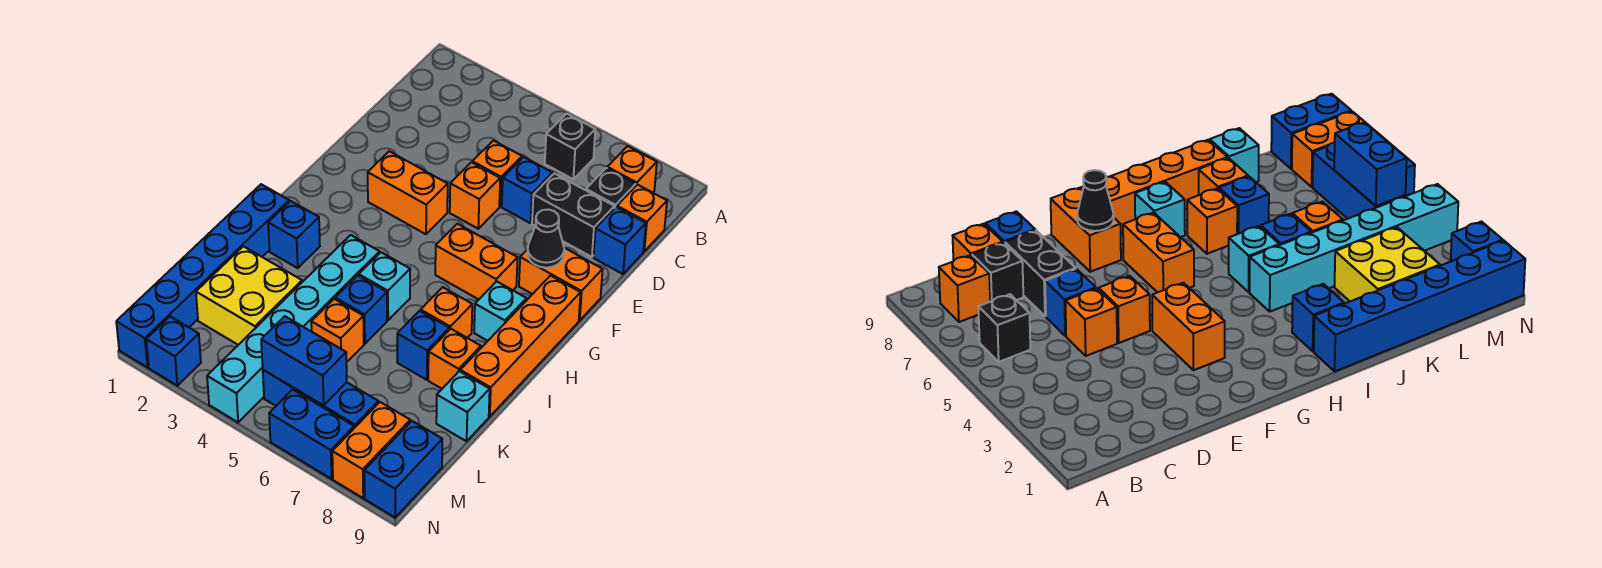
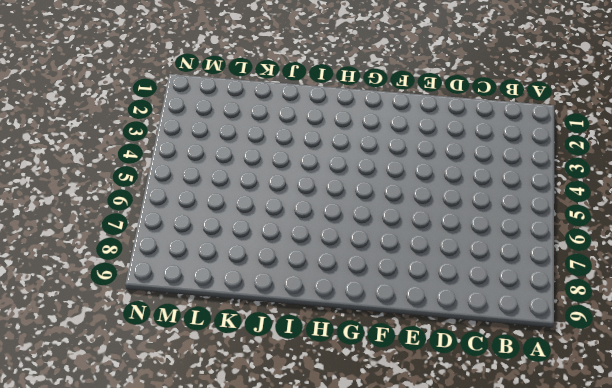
none -> black brick B6 level 1
none -> orange brick B8 level 1
none -> black brick C8 level 1
none -> orange brick C9 level 1

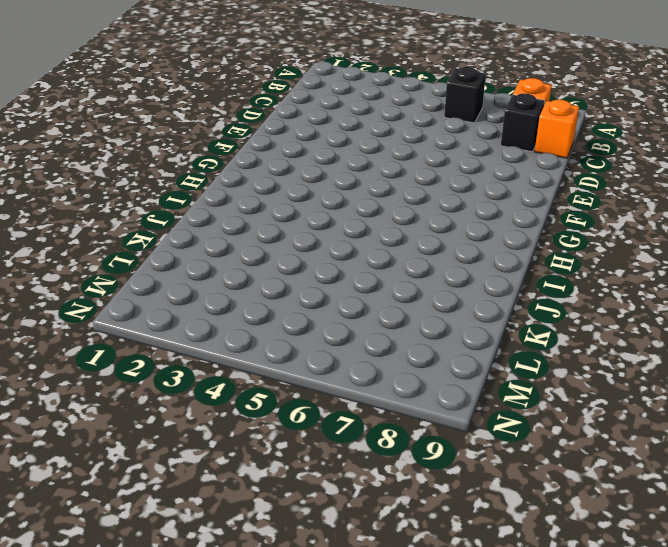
none -> orange brick D5 level 1
none -> blue brick D6 level 1
none -> black brick D7:D8 level 1
none -> blue brick D9 level 1

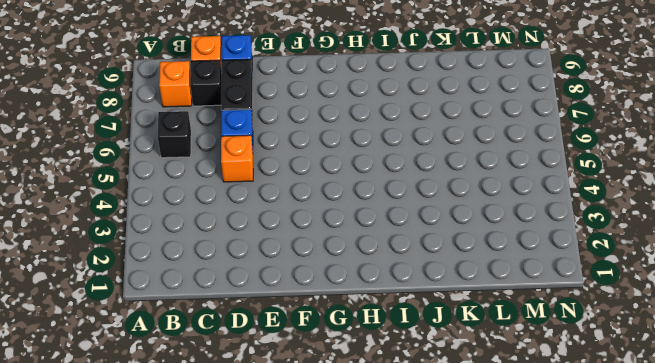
none -> orange brick E5 level 1
none -> orange brick F3:F4 level 1
none -> orange brick F8:F9 level 1
none -> orange brick G6:G7 level 1

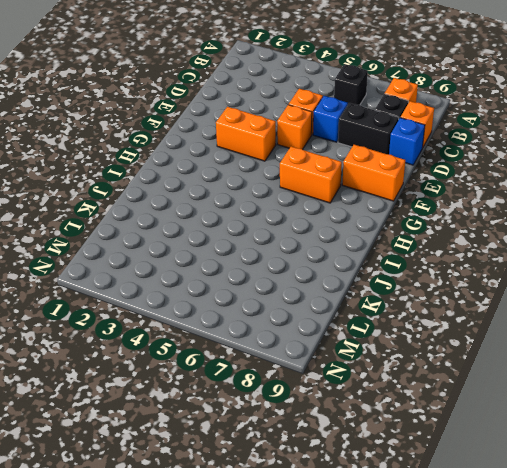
none -> orange brick G9:J9 level 1
none -> cyan brick H8 level 1
none -> blue brick I1:N1 level 1
none -> blue brick I2 level 1

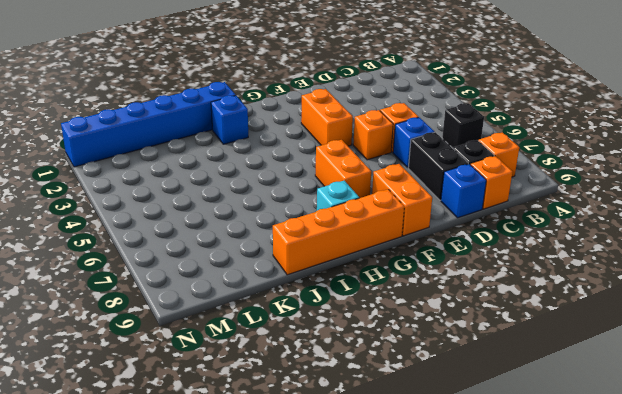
none -> cyan brick I4:N4 level 1
none -> cyan brick I5 level 1
none -> orange brick I7 level 1
none -> blue brick J5 level 1

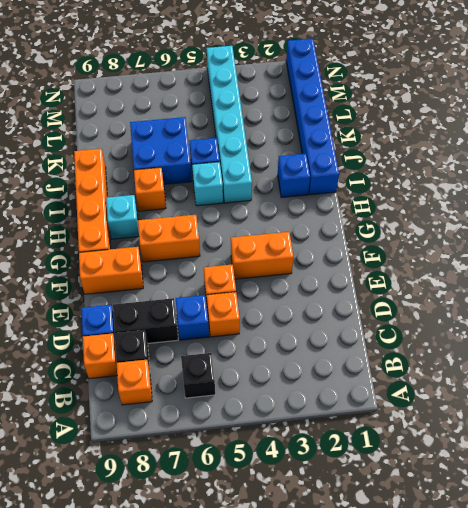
blue brick J6:K7 level 1 -> blue brick J7 level 1
none -> orange brick J8 level 1
none -> yellow brick K2:L3 level 1
none -> orange brick K5 level 1
none -> cyan brick K9 level 1

